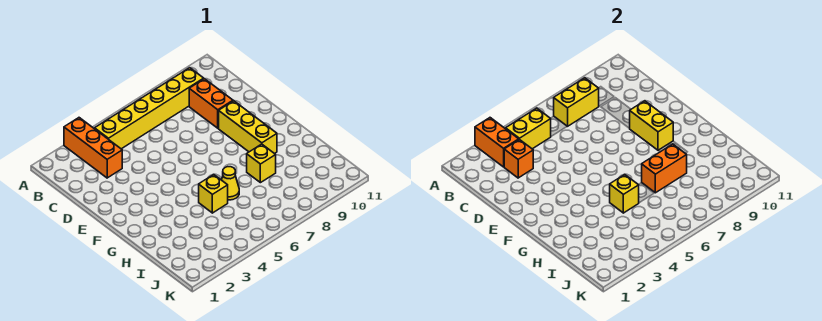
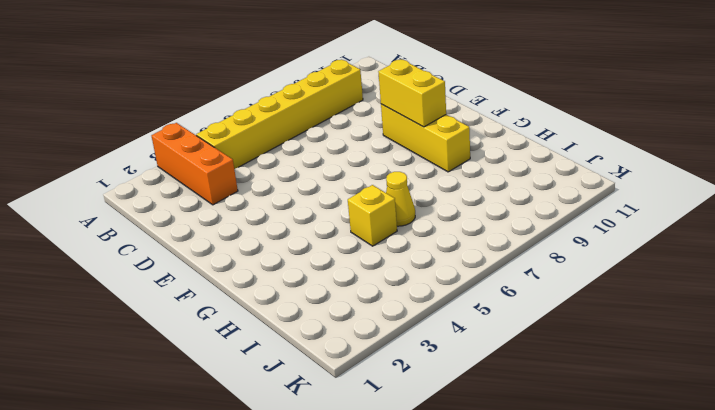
none -> orange brick C9:D9 level 1
none -> yellow brick H8 level 1
none -> orange brick A3:B3 level 2

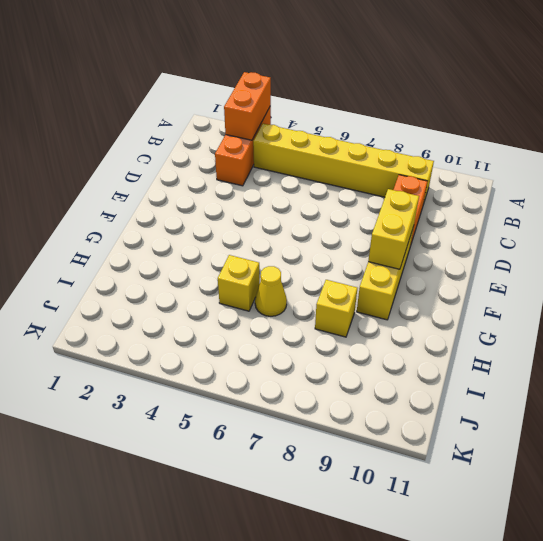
none -> yellow brick B4:B5 level 2
none -> yellow brick B7:B8 level 2
none -> orange brick C3 level 2

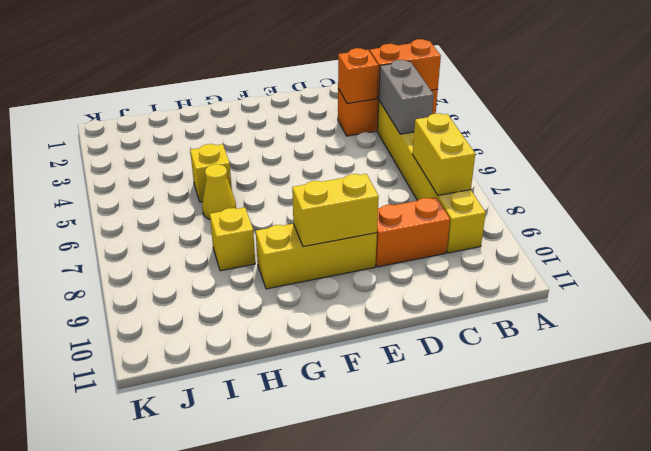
grey brick B4:B5 level 2 -> yellow brick B4:B5 level 2
none -> yellow brick H5 level 2
none -> orange brick H7:H8 level 2

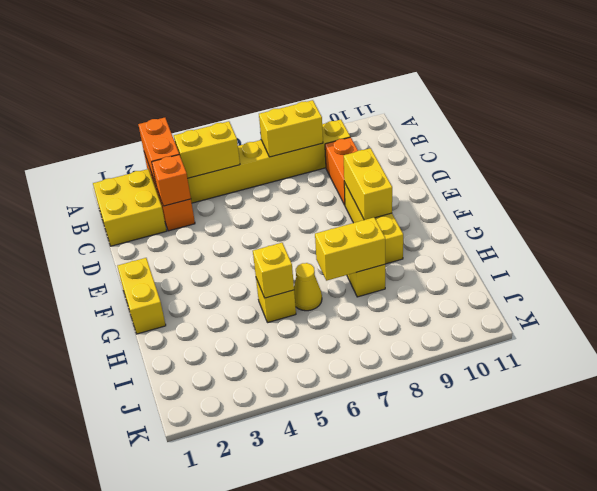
yellow brick B1:C2 level 1 -> none
yellow brick F1:G1 level 1 -> none
yellow brick H7:H8 level 2 -> orange brick H7:H8 level 2

